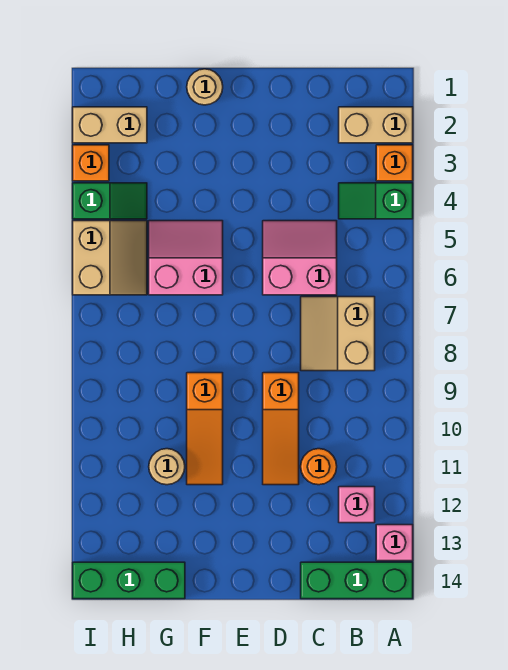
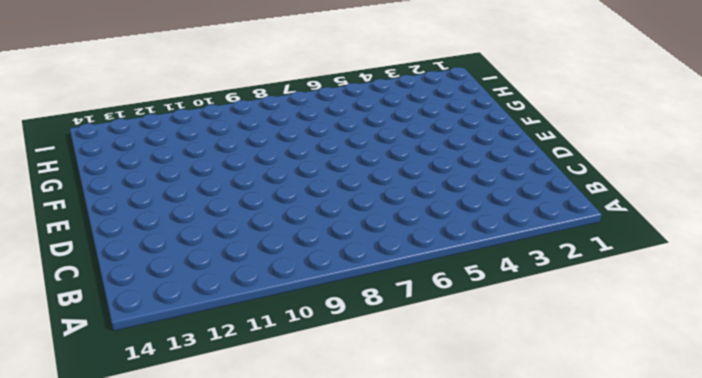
none -> tan brick A2:B2 level 1
none -> orange brick A3 level 1
none -> green slope A4:B4 level 1 top A

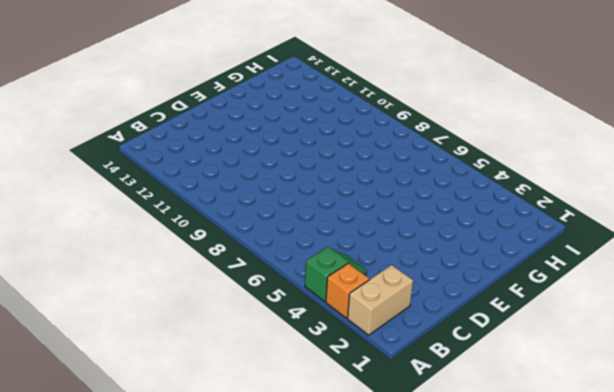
none -> pink brick A13 level 1
none -> green brick A14:C14 level 1
none -> tan slope B7:C8 level 1 top B

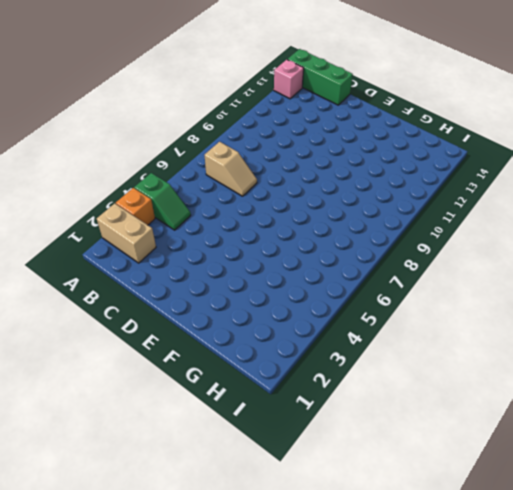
tan slope B7:C7 level 1 top B -> tan slope B7:C8 level 1 top B
none -> pink brick B12 level 1
none -> pink slope C5:D6 level 1 top 6
none -> orange round brick C11 level 1

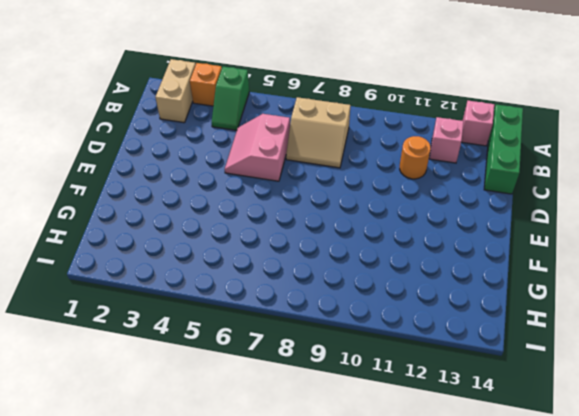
none -> orange slope D9:D11 level 1 top 9
none -> tan round brick F1 level 1
none -> pink slope F5:G6 level 1 top 6

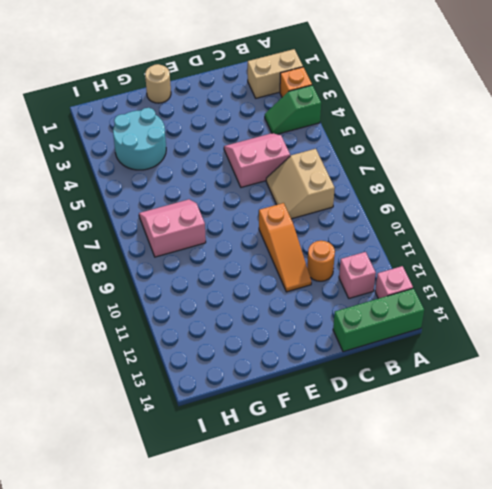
cyan round brick G3:H4 level 1 -> green slope H4:I4 level 1 top I
pink slope G7:H8 level 1 top 8 -> pink slope F5:G6 level 1 top 6
none -> orange slope F9:F11 level 1 top 9
none -> tan round brick G11 level 1
none -> green brick G14:I14 level 1

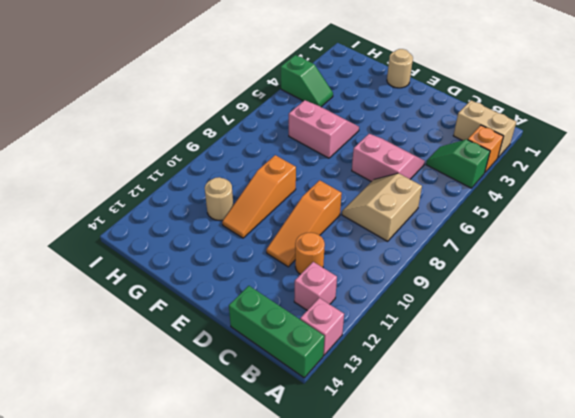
none -> green brick G14:I14 level 1
none -> tan brick H2:I2 level 1
none -> tan slope H5:I6 level 1 top I

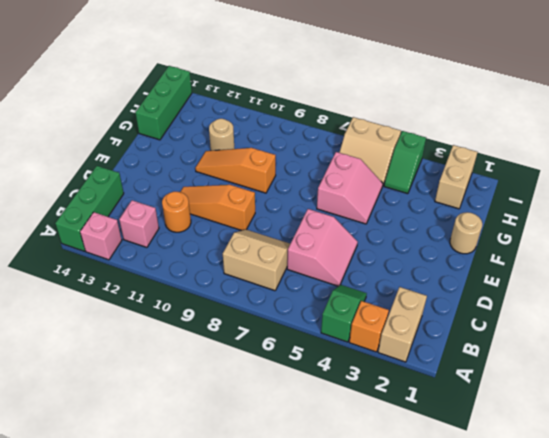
none -> orange brick I3 level 1

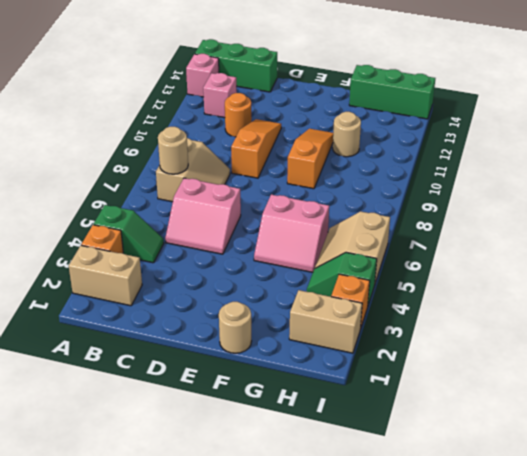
tan round brick B7 level 2 -> none

